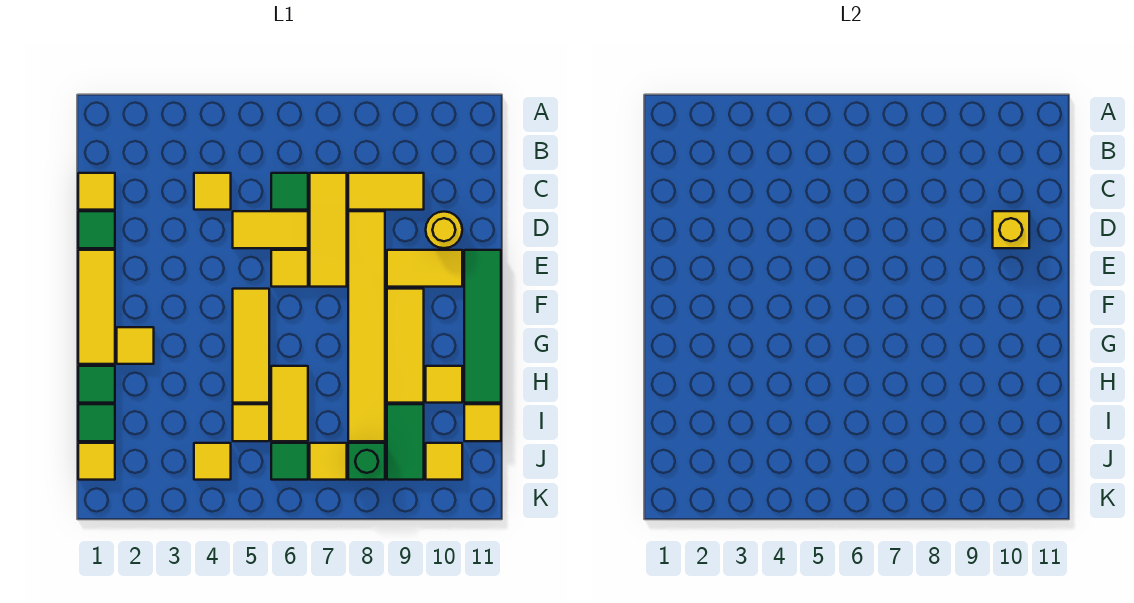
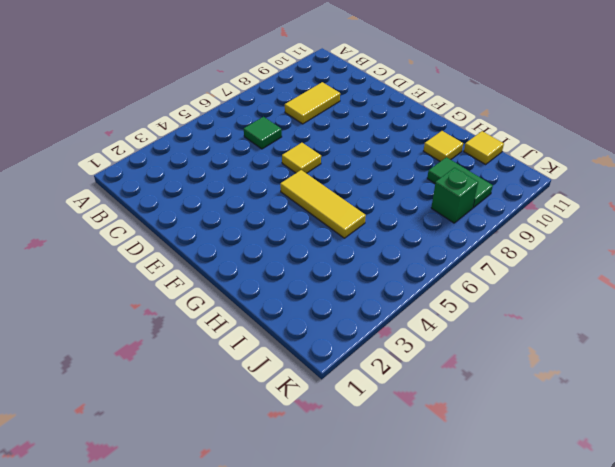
none -> yellow tile C1 level 1
none -> yellow tile C4 level 1
none -> yellow tile C7:E7 level 1
none -> green tile D1 level 1

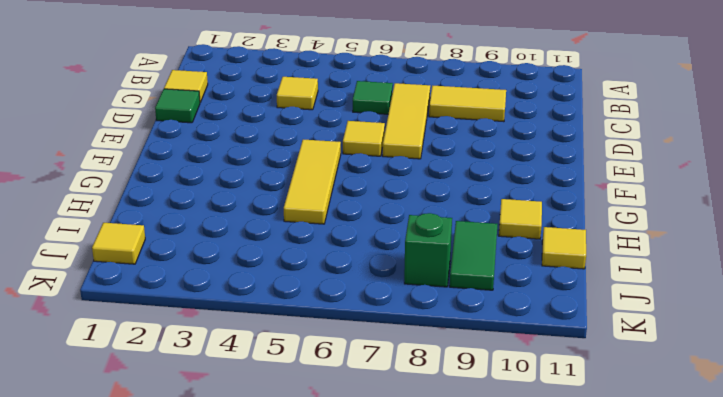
none -> yellow tile D5:D6 level 1
none -> yellow tile D8:I8 level 1
none -> yellow round brick D10 level 1
none -> yellow tile E1:G1 level 1

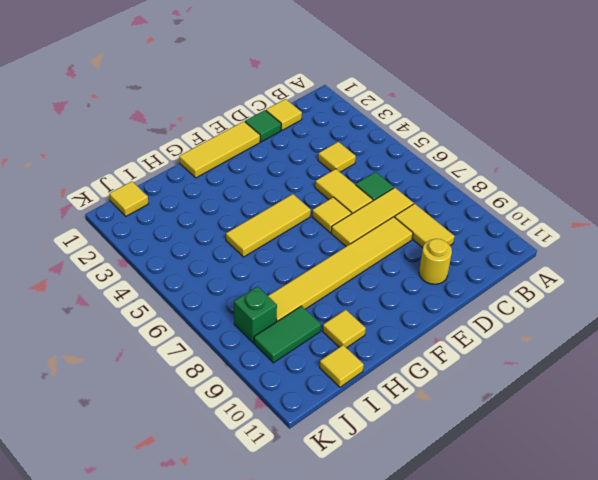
none -> yellow tile E9:E10 level 1
none -> green tile E11:H11 level 1
none -> yellow tile F9:H9 level 1
none -> yellow tile G2 level 1

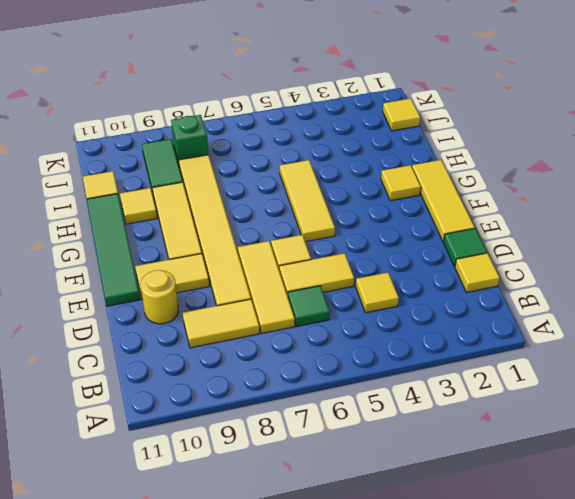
none -> green tile H1 level 1
none -> yellow tile H6:I6 level 1
none -> green tile I1 level 1
none -> yellow tile I5 level 1

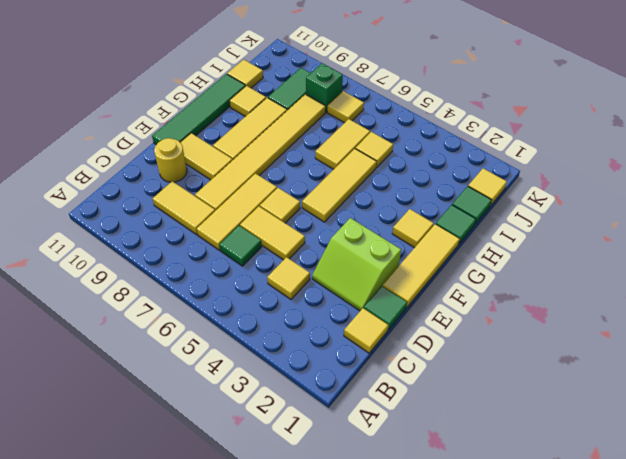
lime slope D2:E3 level 1 top E -> none
none -> yellow tile J4 level 1
none -> green tile J6 level 1
none -> yellow tile J10 level 1
none -> yellow brick D10 level 2

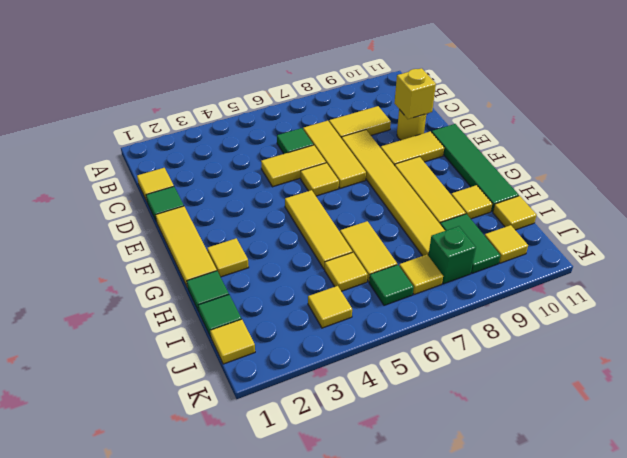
none -> yellow tile C4 level 1

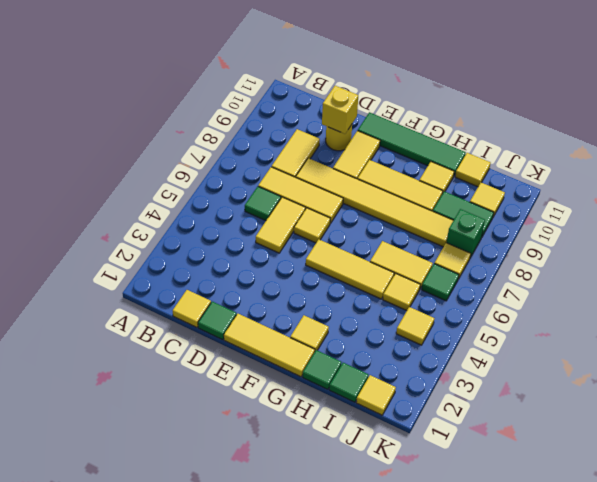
none -> yellow tile C4 level 1

